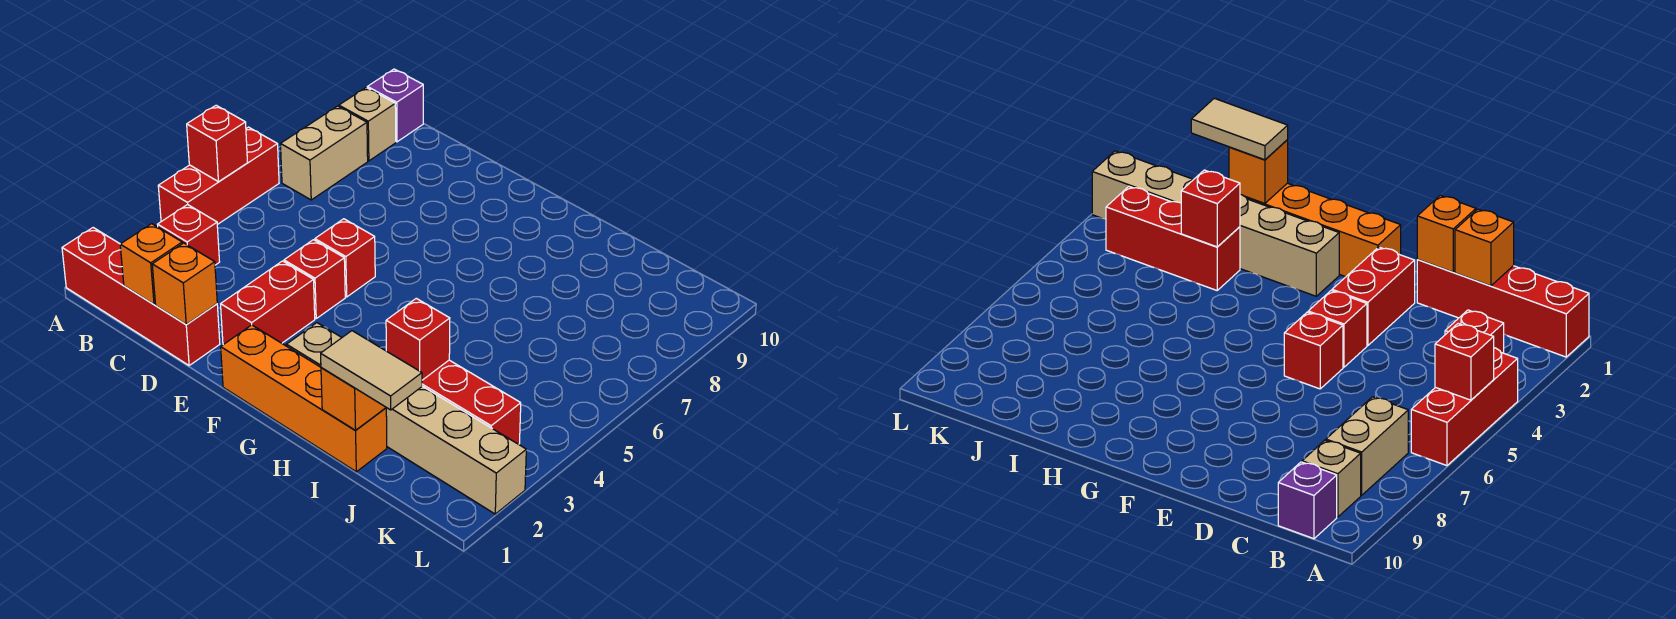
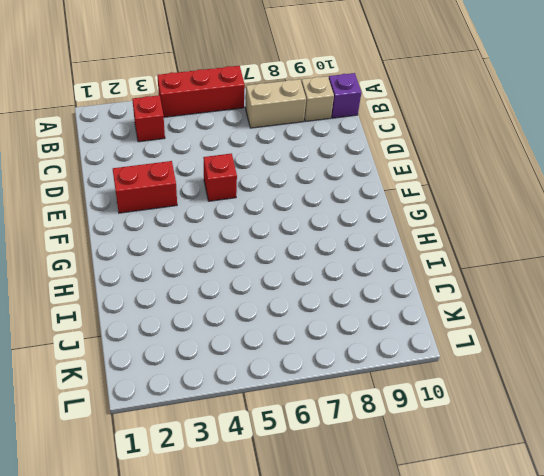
none -> red brick A1:D1 level 1
none -> red brick E4 level 1
none -> orange brick F1:I1 level 1

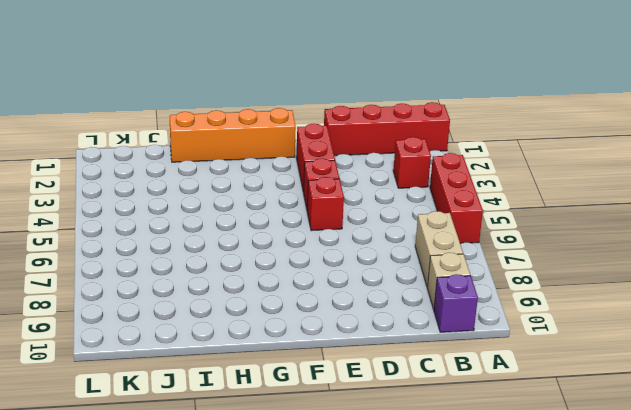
none -> tan brick G2:L2 level 1
none -> red brick I3:K3 level 1
none -> red brick A5 level 2

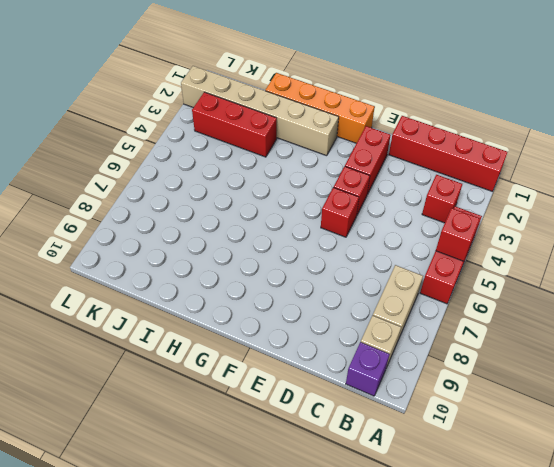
none -> orange brick C1 level 2
none -> orange brick D1 level 2
none -> orange brick I1 level 2

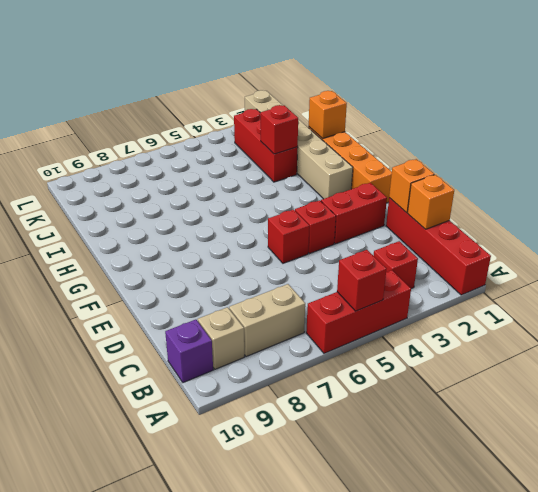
none -> tan tile I1:J1 level 3

